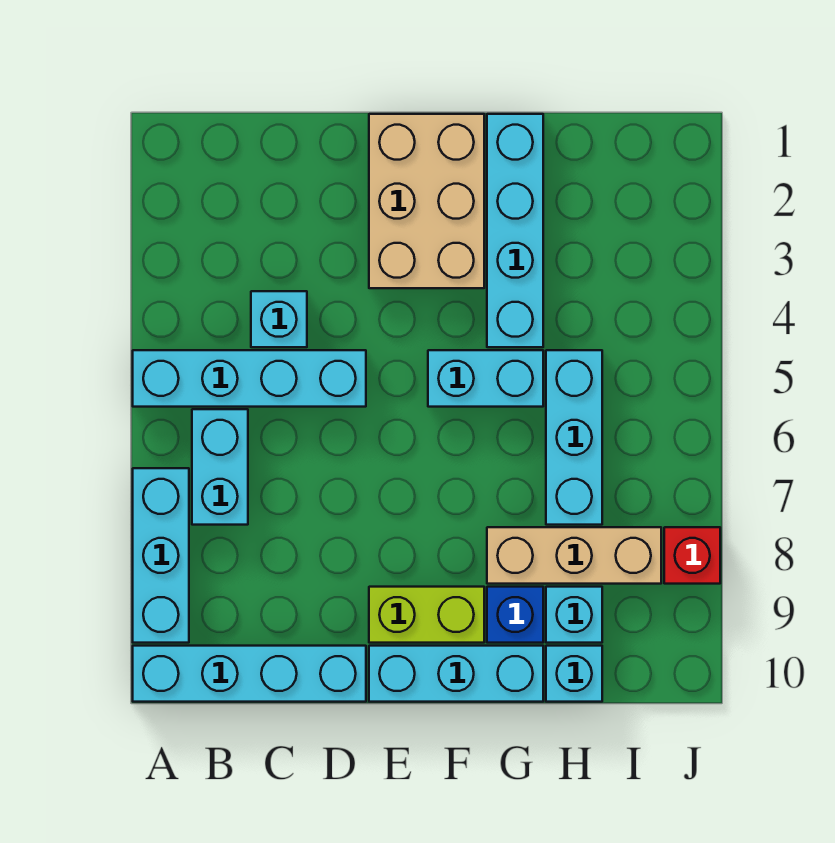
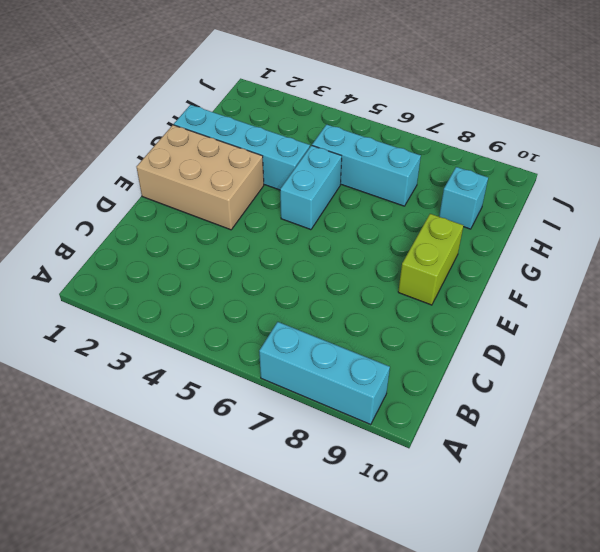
none -> cyan brick A5:D5 level 1
none -> cyan brick A10:D10 level 1
none -> cyan brick B6:B7 level 1

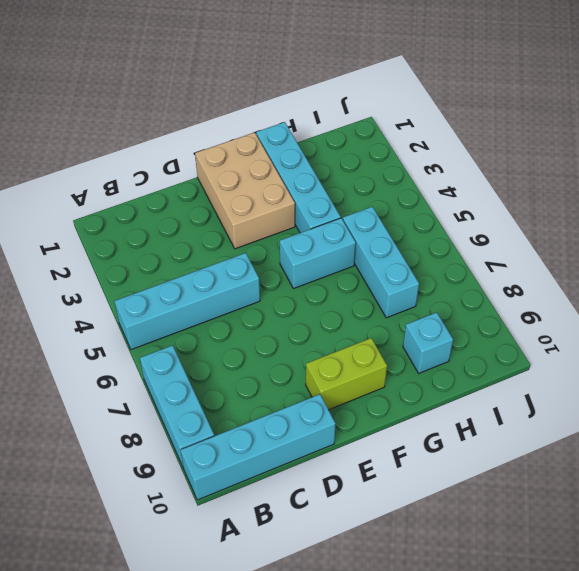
none -> cyan brick B6:B7 level 1
none -> cyan brick C4 level 1
none -> cyan brick E10:G10 level 1

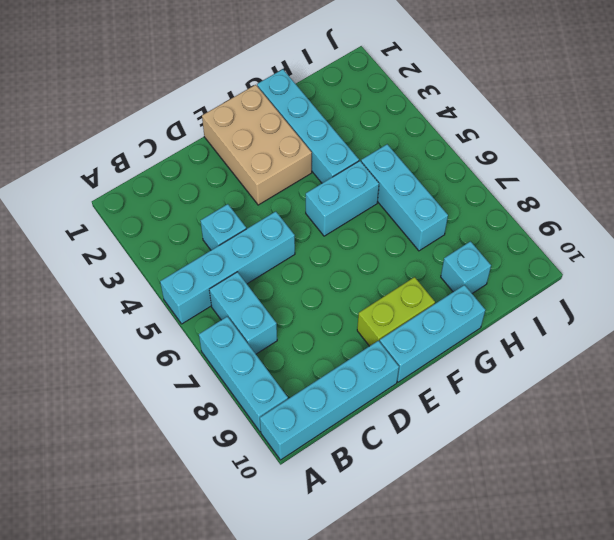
none -> tan brick G8:I8 level 1
none -> blue brick G9 level 1
none -> cyan brick H10 level 1

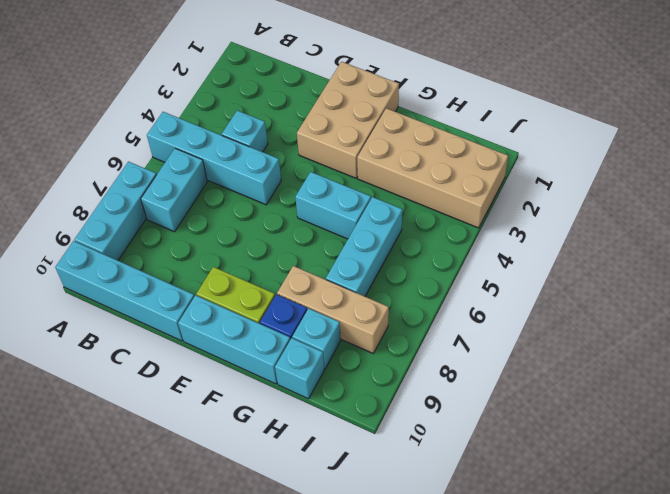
tan brick G2:J3 level 1 -> cyan brick G1:G4 level 1
none -> red brick J8 level 1

